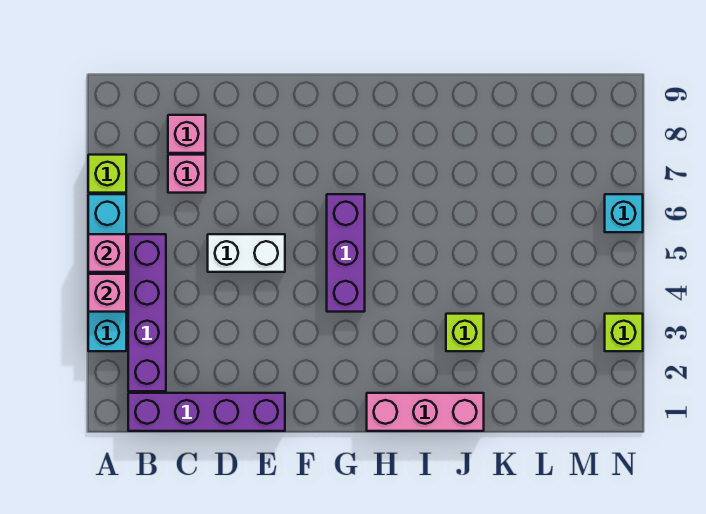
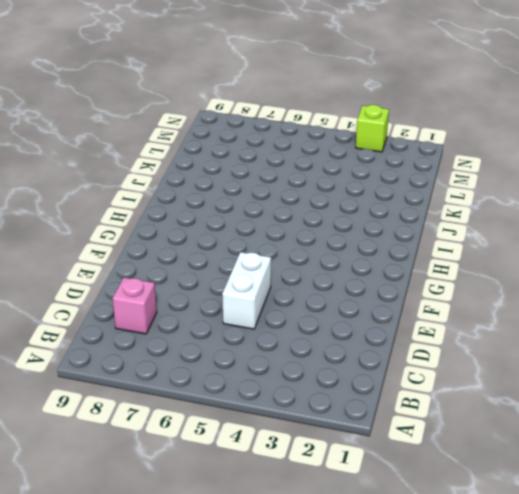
none -> cyan brick A3:A6 level 1
none -> lime brick A7 level 1
none -> purple brick B1:E1 level 1

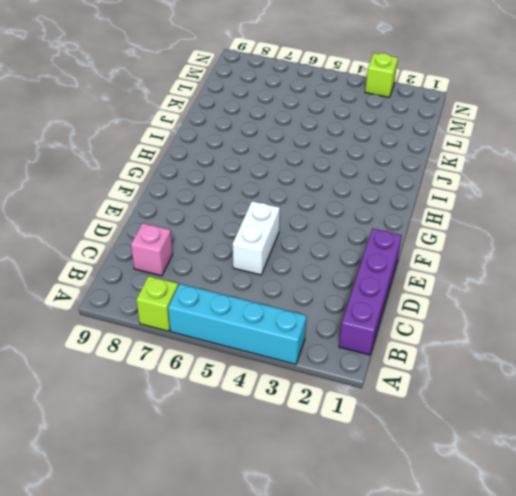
none -> purple brick B2:B5 level 1
none -> pink brick C7 level 1
none -> purple brick G4:G6 level 1

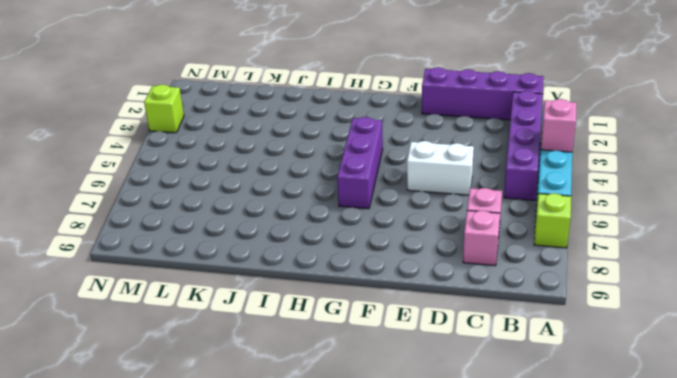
none -> pink brick H1:J1 level 1
none -> lime brick J3 level 1
none -> cyan brick N6 level 1

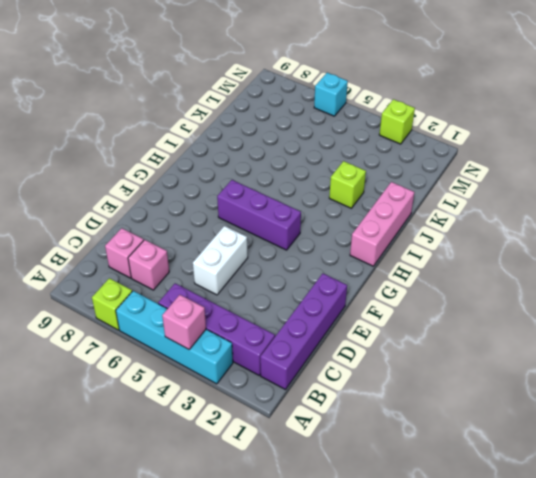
none -> pink brick A5 level 2

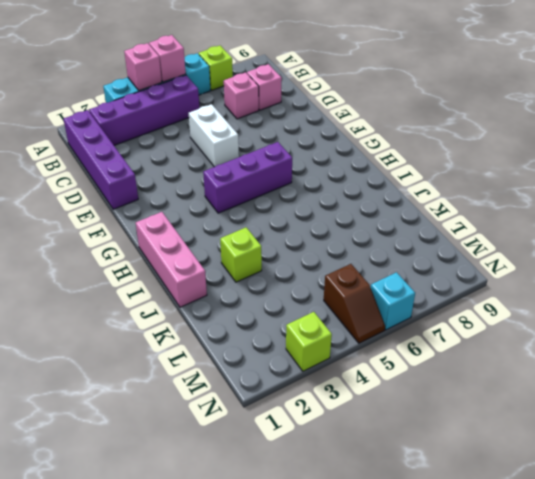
brown slope M5:N5 level 1 top M -> none

